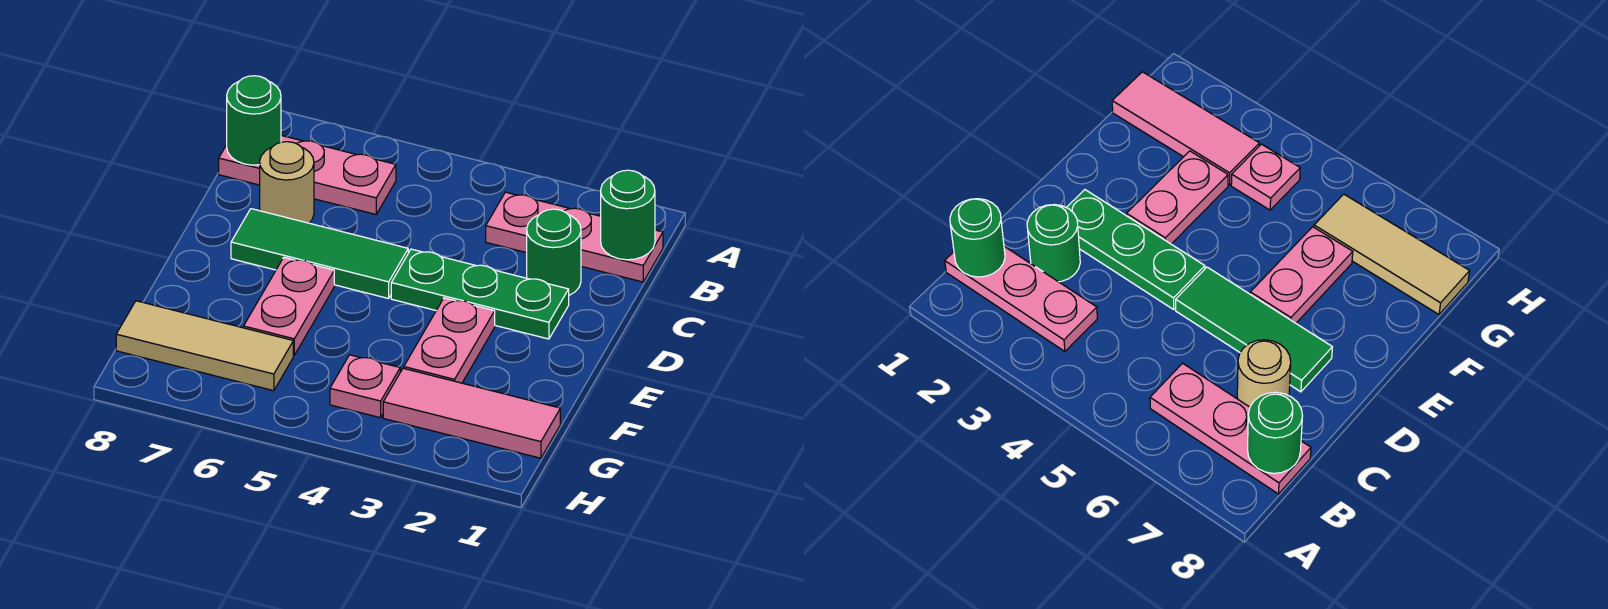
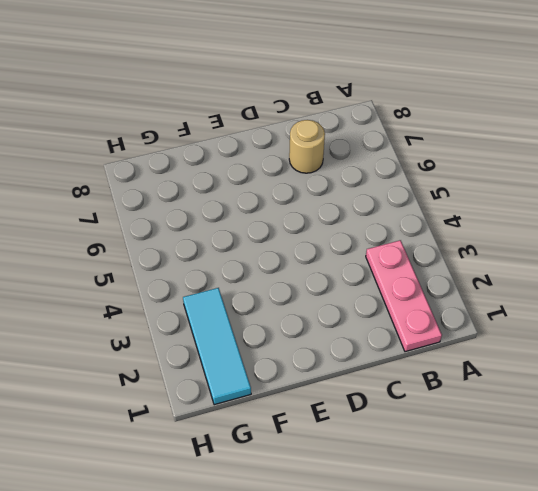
cyan tile G1:G3 level 1 -> pink tile G1:G3 level 1
none -> pink plate B6:B8 level 1
none -> green round brick C2 level 1
none -> green plate D2:D4 level 1

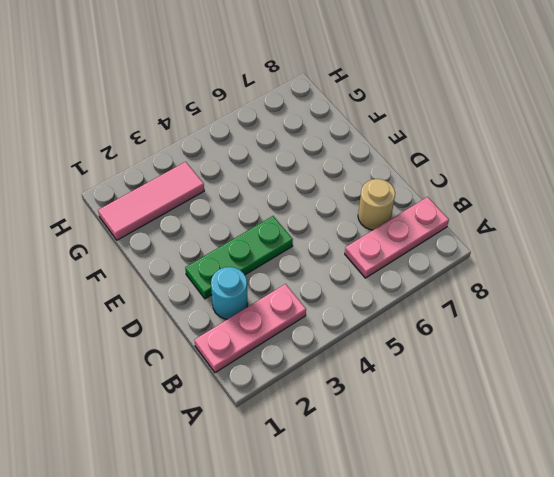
cyan round brick C2 level 1 -> green round brick C2 level 1
none -> green tile D5:D7 level 1
none -> pink plate E3:F3 level 1
none -> pink plate E6:F6 level 1

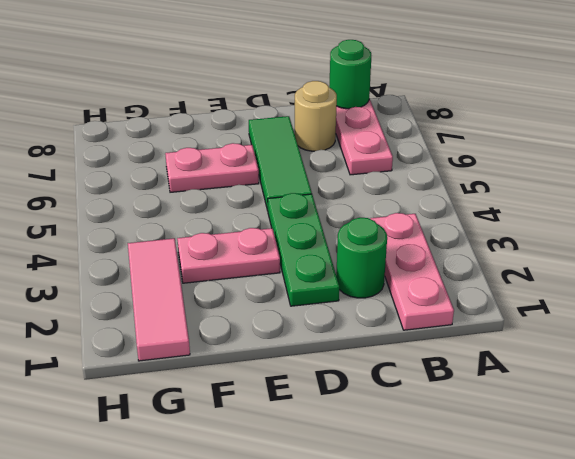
none -> pink plate G4 level 1
none -> tan tile G6:G8 level 1
none -> green round brick B1 level 2

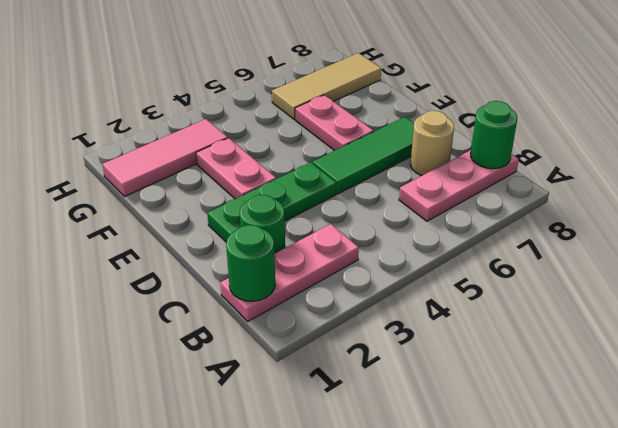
none -> pink plate G4 level 1

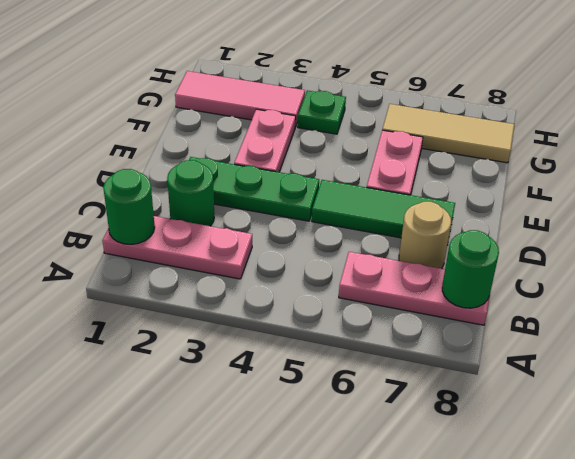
green plate G4 level 1 -> pink plate G4 level 1

